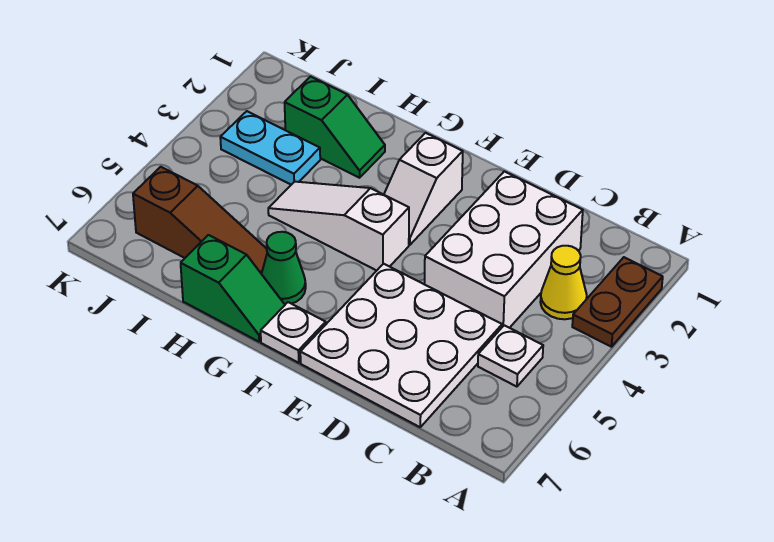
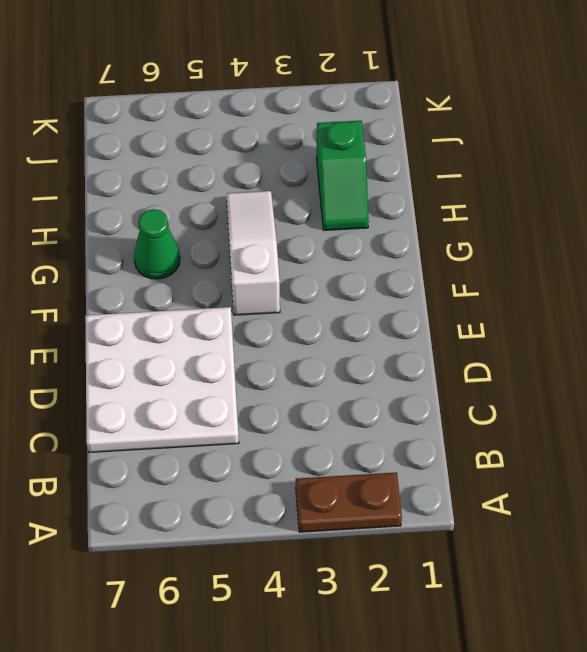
none -> yellow cone B3 level 1
none -> white plate B5 level 1
none -> white brick C2:D4 level 1

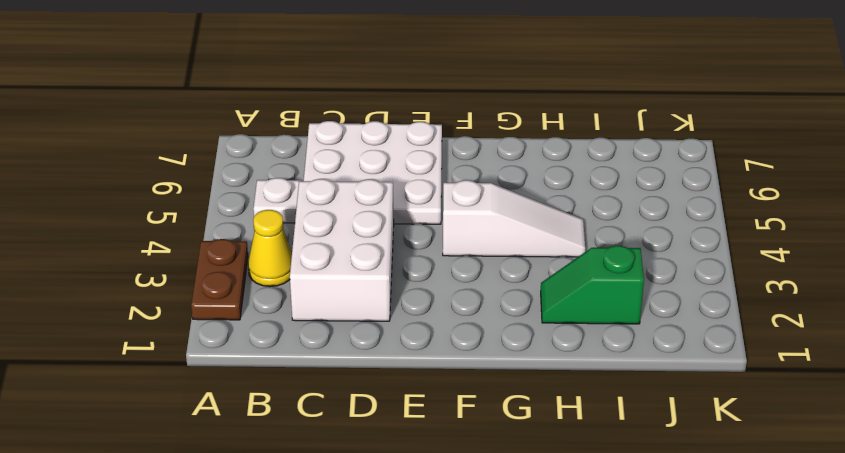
none -> white slope F2:F3 level 1 top 2
none -> white plate F7 level 1
none -> green cone G6 level 1

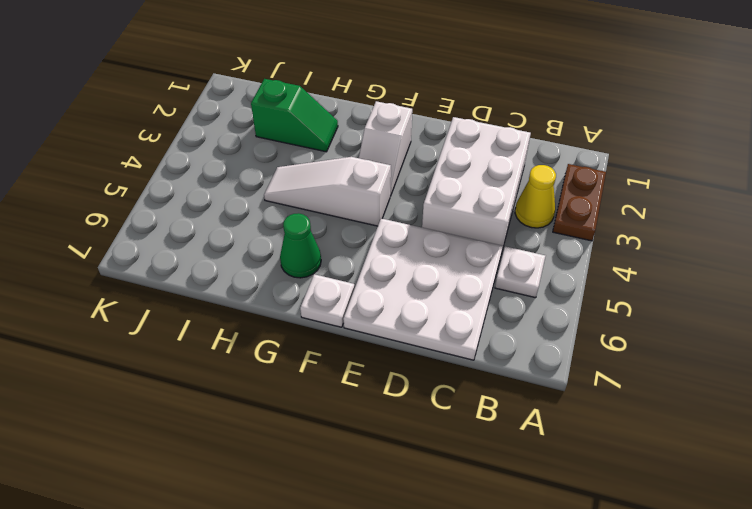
none -> green slope G7:H7 level 1 top H
none -> brown slope H6:J6 level 1 top J
none -> cyan plate I3:J3 level 1

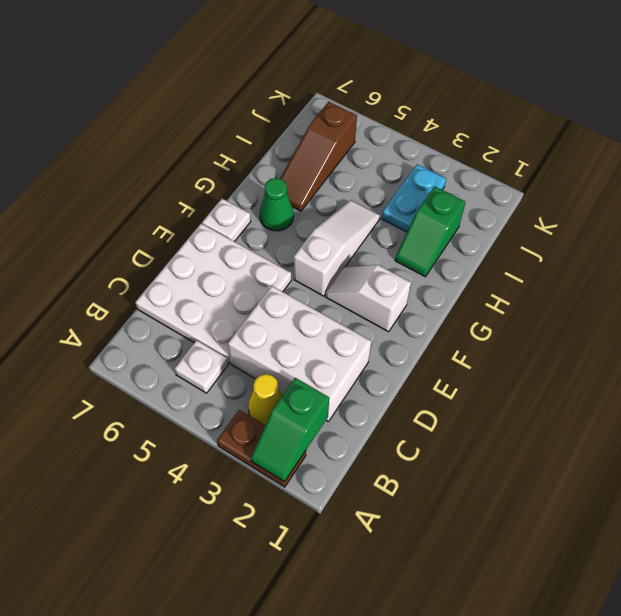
green slope A2:B2 level 2 top B -> green slope G7:H7 level 1 top H

